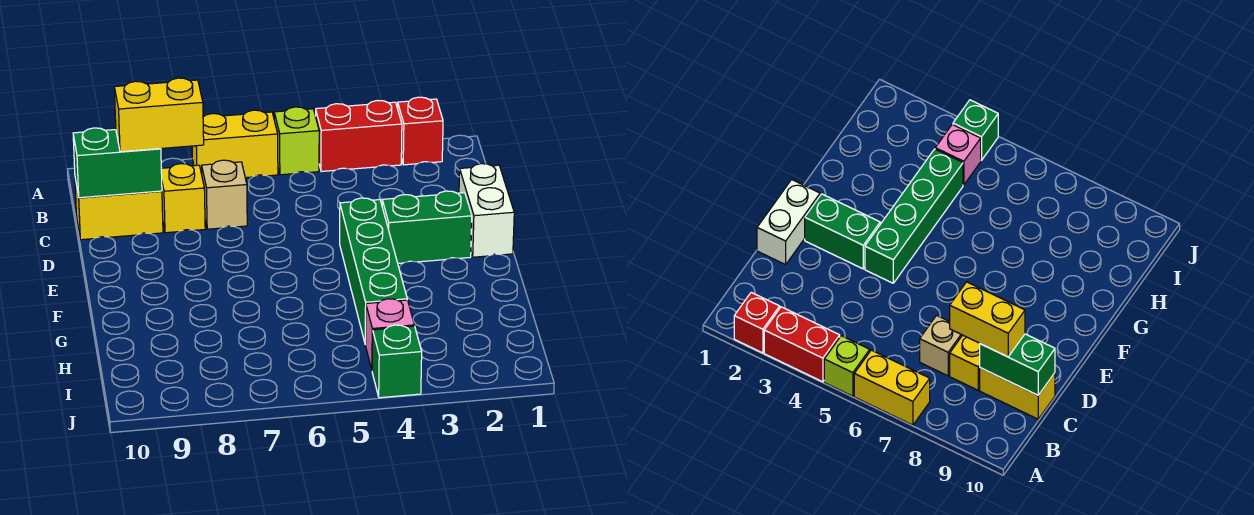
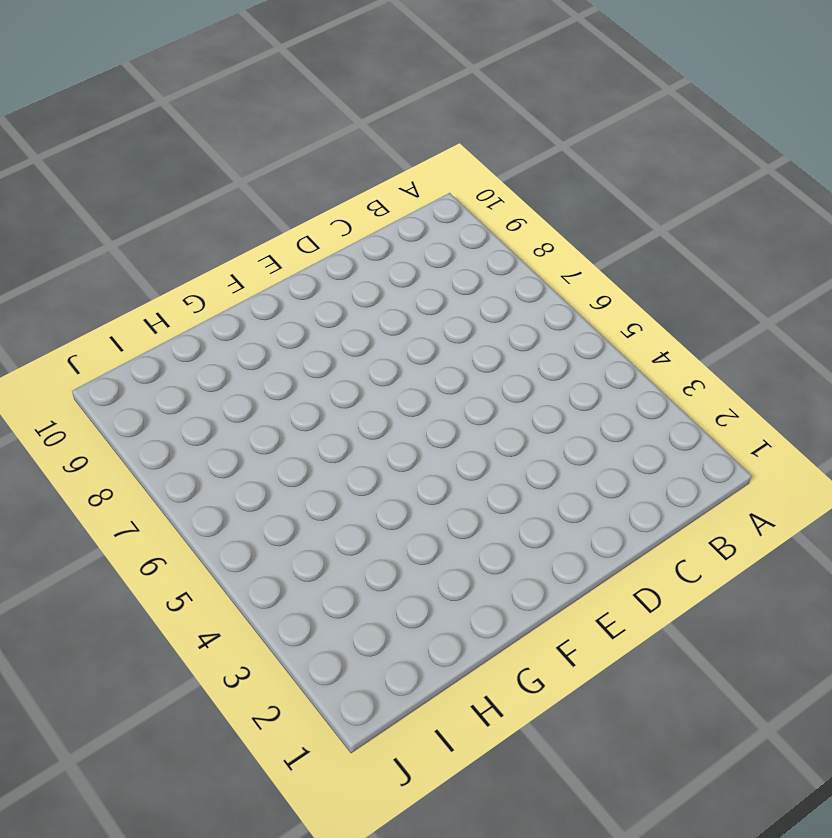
none -> red brick A2 level 1
none -> red brick A3:A4 level 1
none -> lime brick A5 level 1

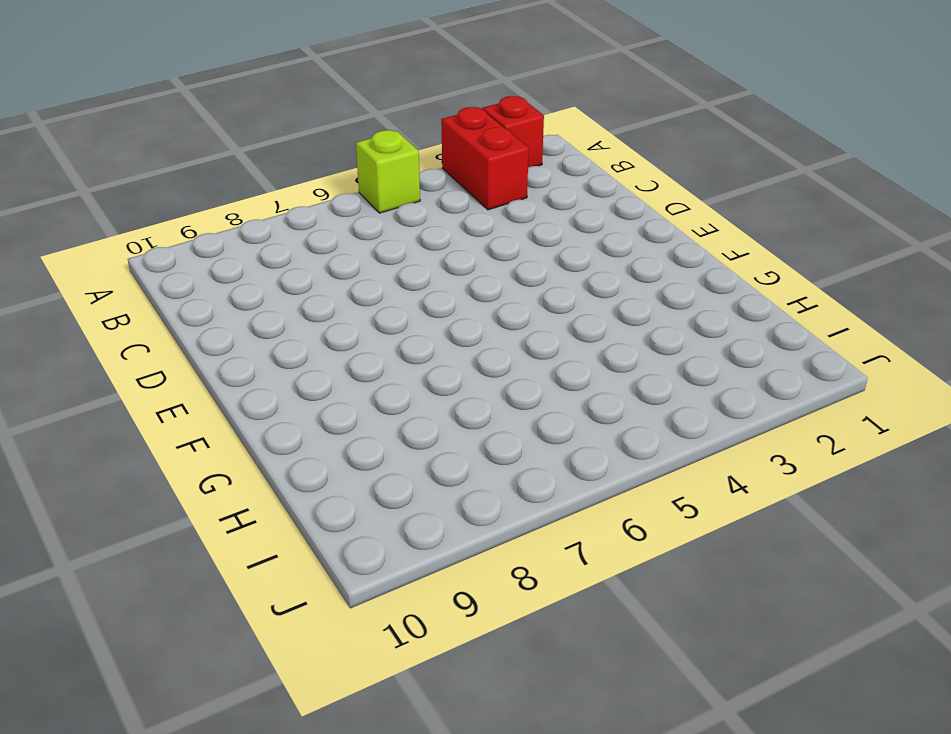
red brick A3:B3 level 1 -> red brick A3:A4 level 1
none -> yellow brick A6:A7 level 1
none -> tan brick C7 level 1
none -> yellow brick C8 level 1

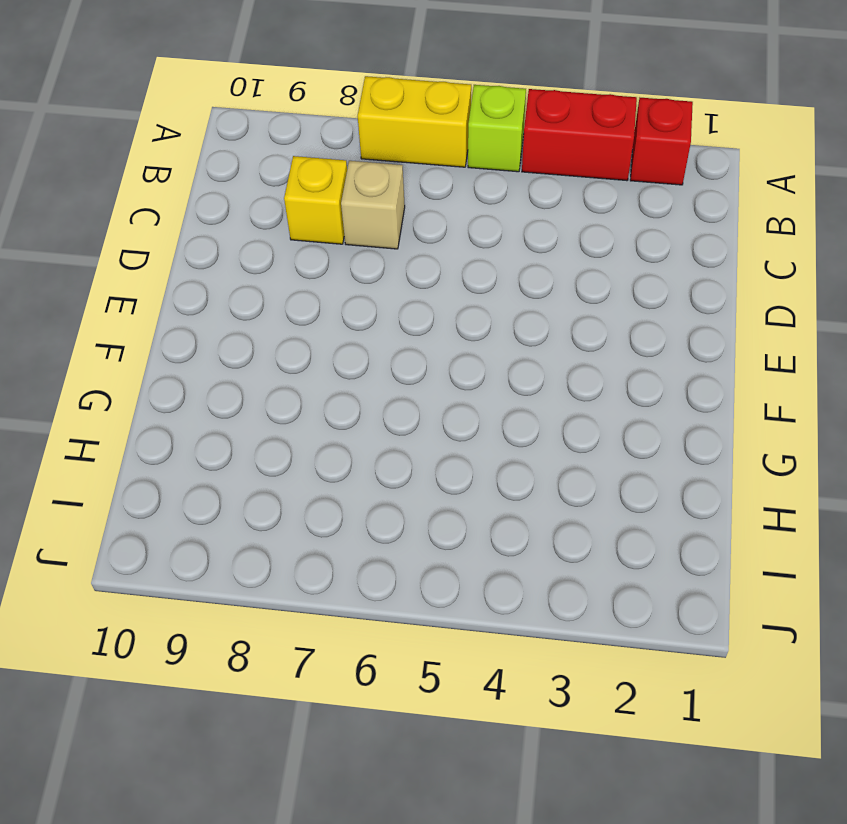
none -> yellow brick C9:C10 level 1
none -> white brick D1:E1 level 1
none -> green brick E2:E3 level 1

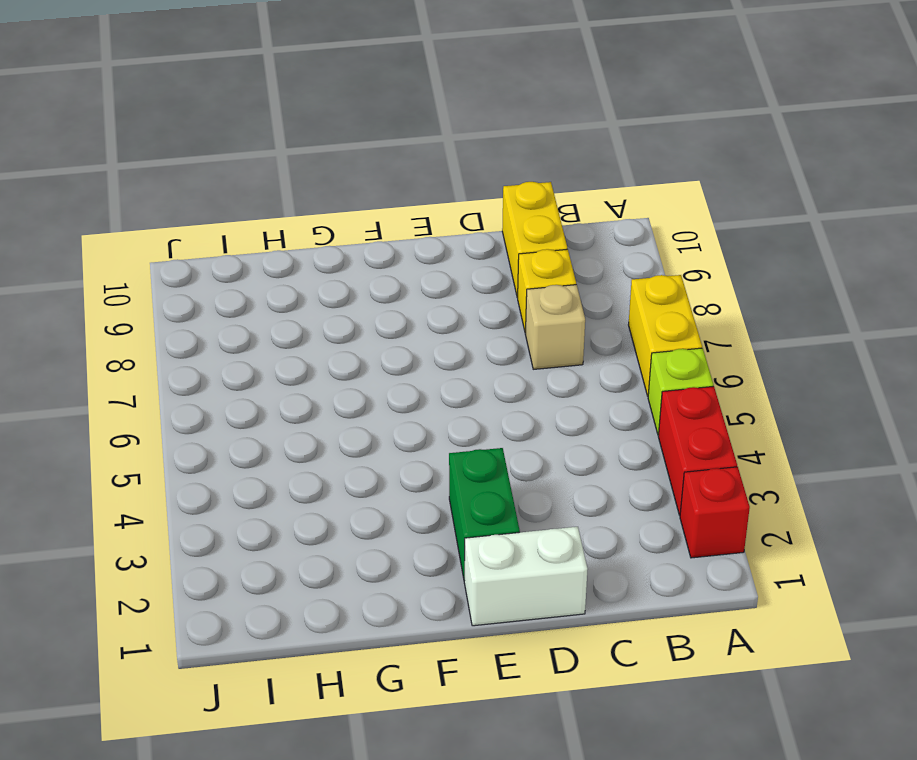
none -> green brick E4:H4 level 1
none -> pink brick I4 level 1
none -> green brick J4 level 1

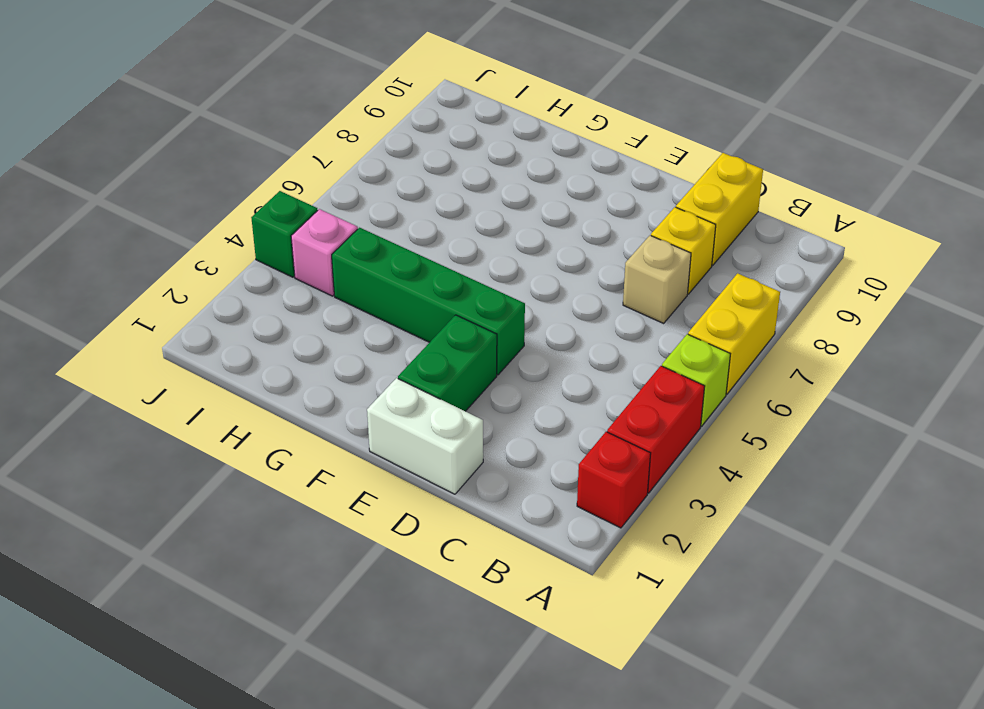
none -> green brick C9:C10 level 2
none -> yellow brick C8:C9 level 3

